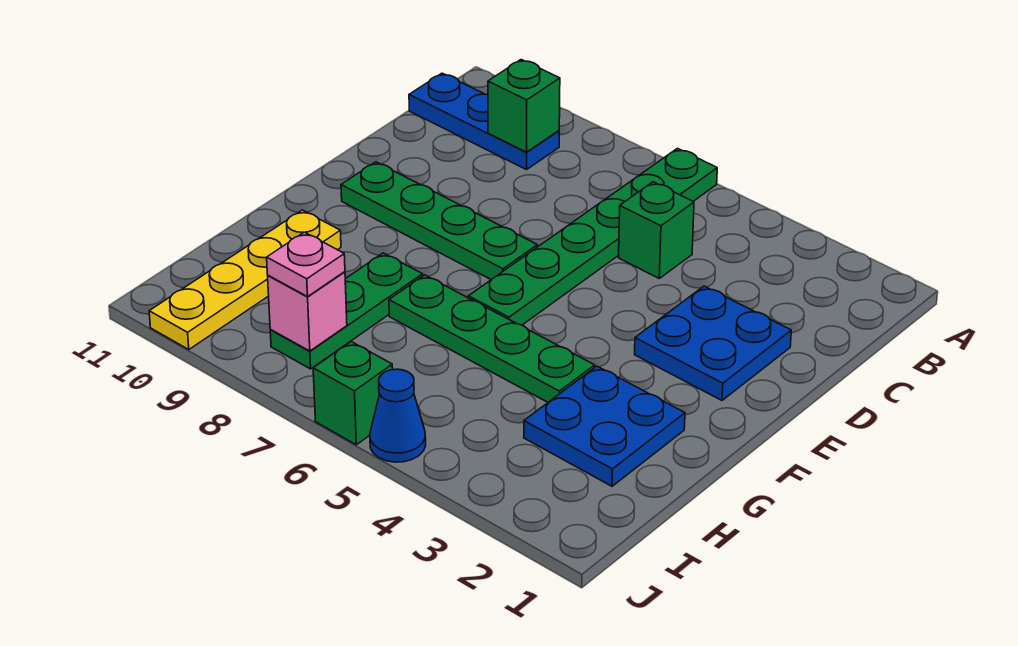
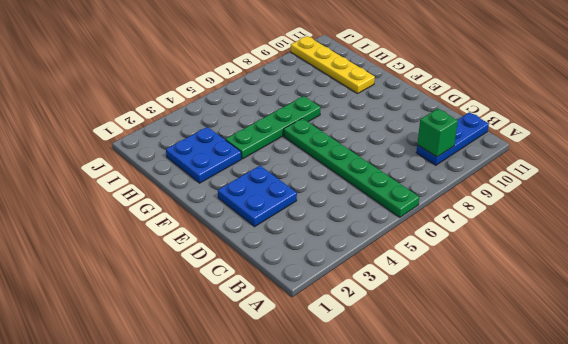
none -> green brick C5 level 1
none -> green plate E7:E10 level 1
none -> green plate G8:I8 level 1

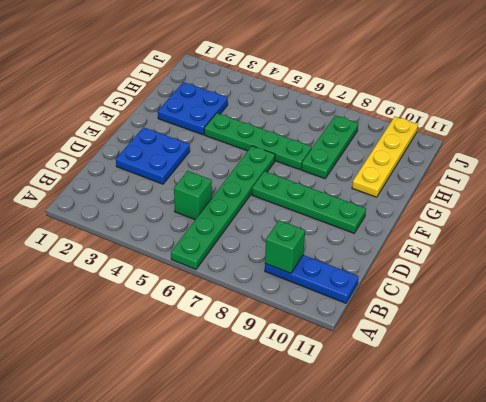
none -> blue cone J5 level 1
none -> green brick J6 level 1
none -> pink brick I8 level 2

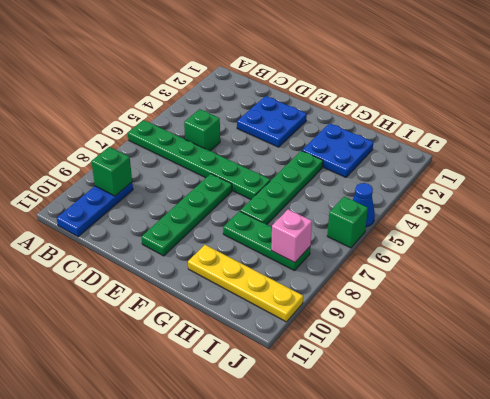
none -> pink plate I8 level 3

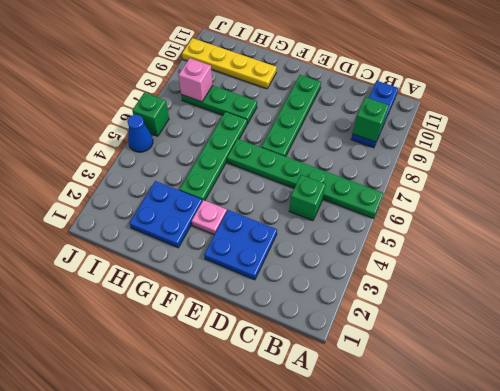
pink plate F3 level 1 -> pink plate I8 level 3

